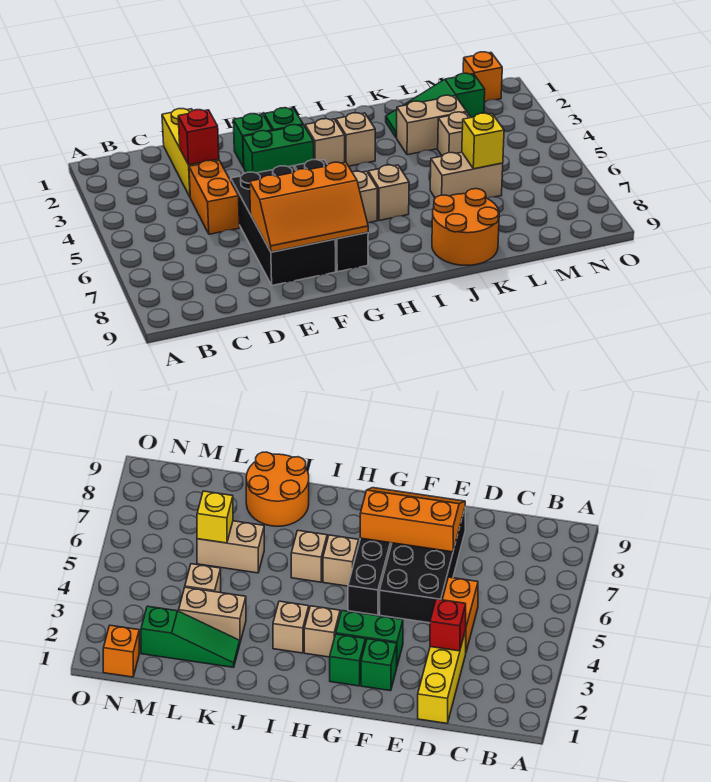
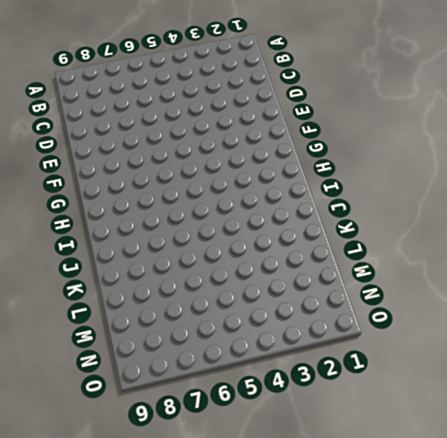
none -> yellow brick D1:D3 level 1
none -> orange brick D4:D5 level 1
none -> black brick E5:F8 level 1

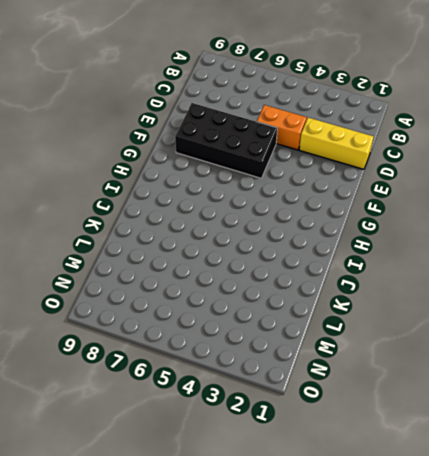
none -> green brick F2 level 1
none -> green brick F3:G3 level 1
none -> green brick G2 level 1

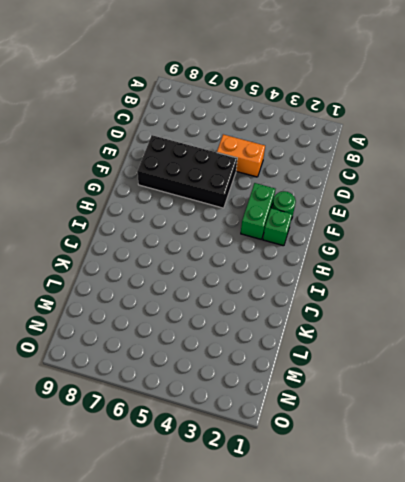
green round brick F2 level 1 -> green brick F2 level 1
none -> yellow brick D1:D3 level 1
none -> black brick G5:G8 level 1
none -> tan brick H3 level 1

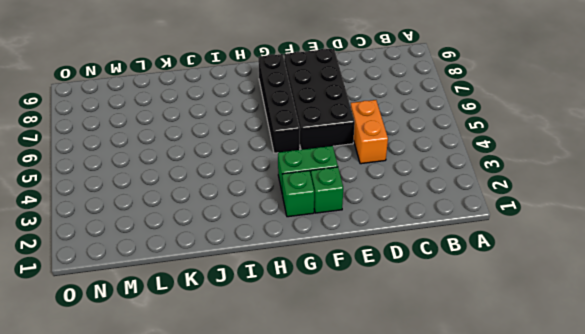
none -> yellow brick D1:D3 level 1
none -> tan brick H3 level 1
none -> tan brick H6 level 1

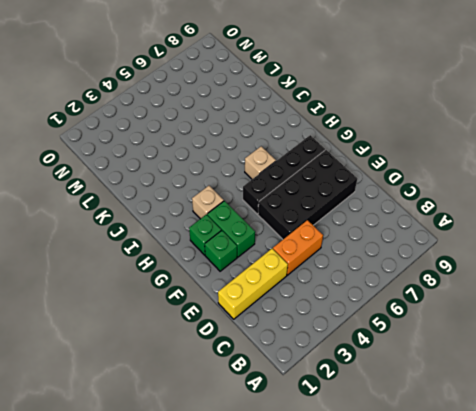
none -> tan brick I3 level 1
none -> tan brick I6 level 1
none -> orange round brick J8:K9 level 1

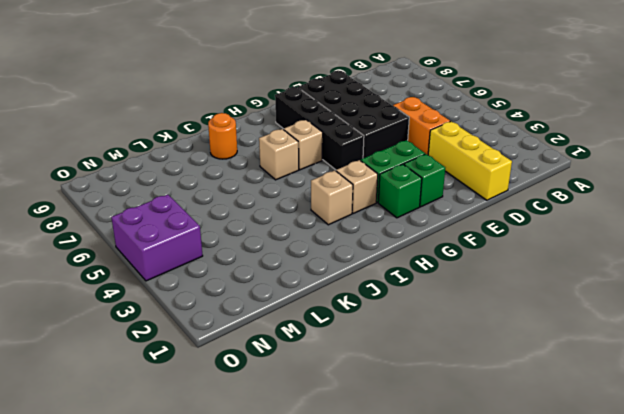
orange round brick J8 level 1 -> orange round brick J8:K9 level 1
purple brick N4:O5 level 1 -> none
none -> green slope K2:M2 level 1 top M
none -> tan brick K3:L3 level 1
none -> tan brick K6:L6 level 1

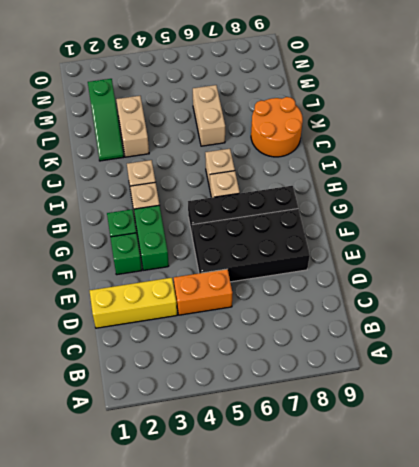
none -> tan brick L4 level 1
none -> orange brick N1 level 1
none -> red brick D3 level 2

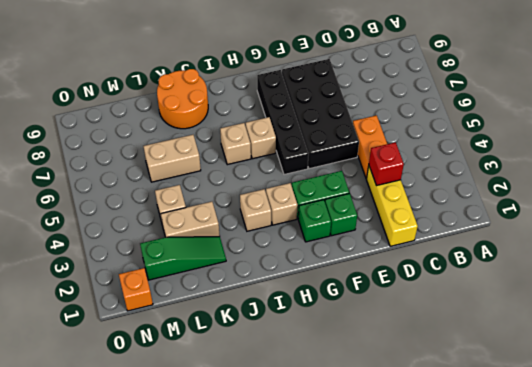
none -> orange slope E7:G8 level 2 top 7
none -> yellow brick L6 level 2

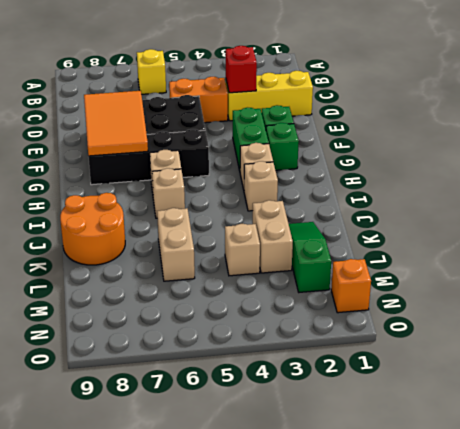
yellow brick B6 level 1 -> yellow brick L6 level 2
orange tile E7:G8 level 2 -> orange slope E7:G8 level 2 top 7

